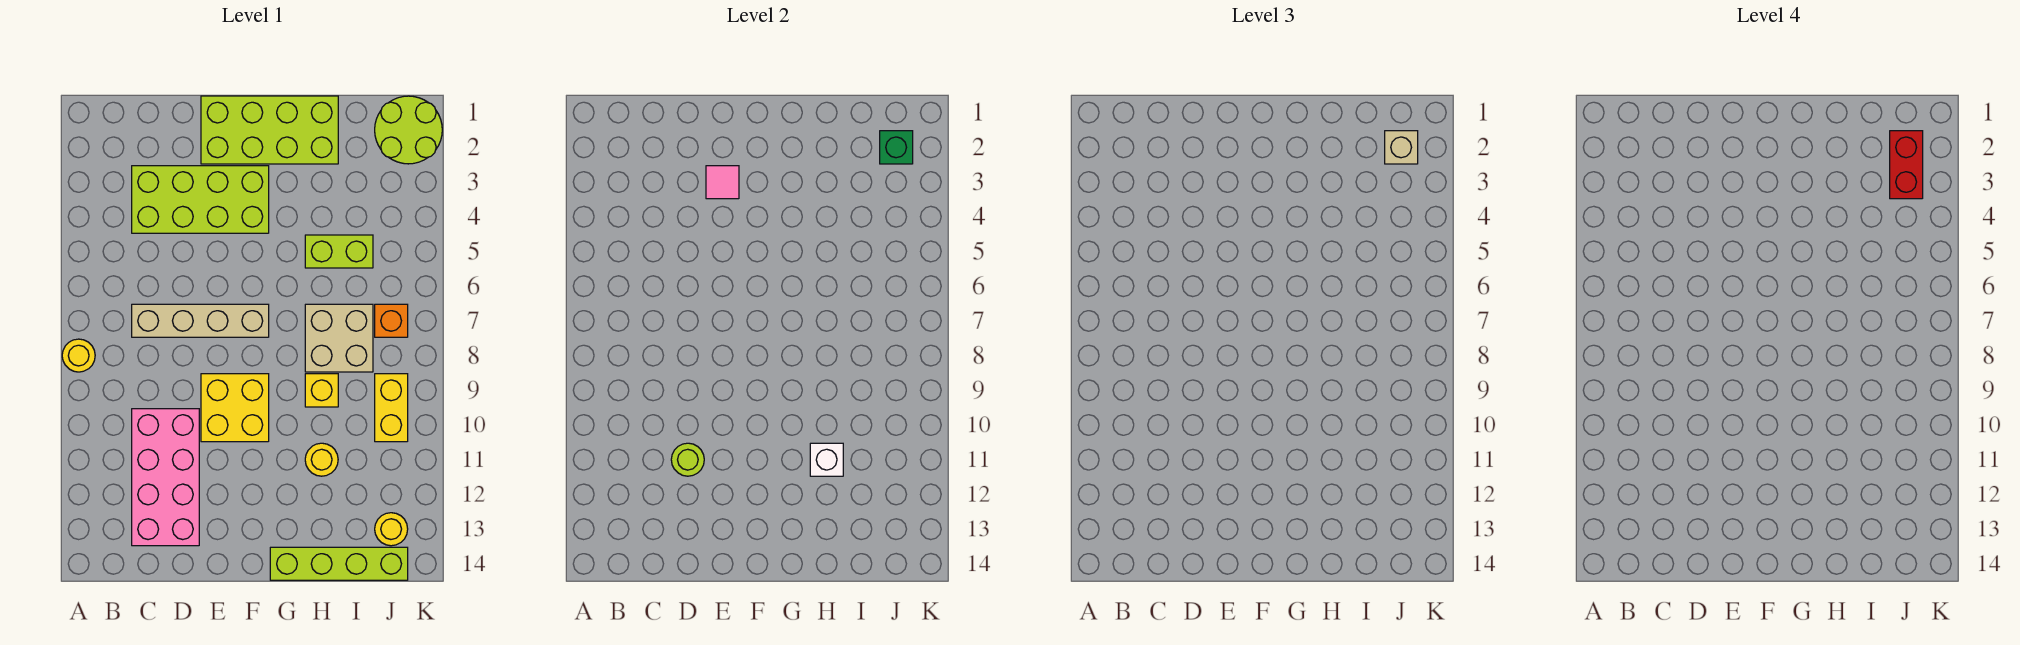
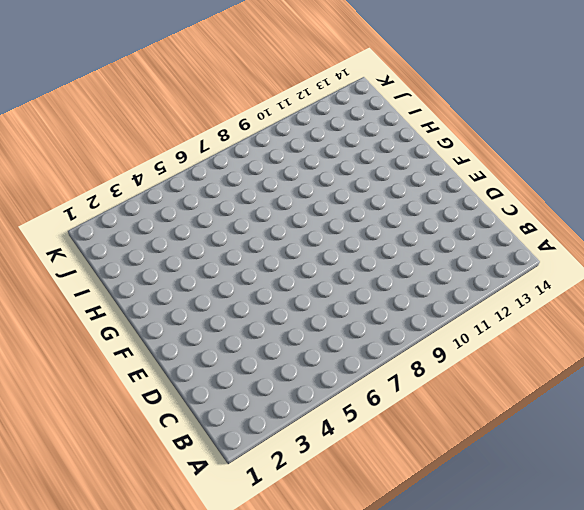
none -> yellow round brick A8 level 1
none -> lime brick C3:F4 level 1
none -> tan brick C7:F7 level 1

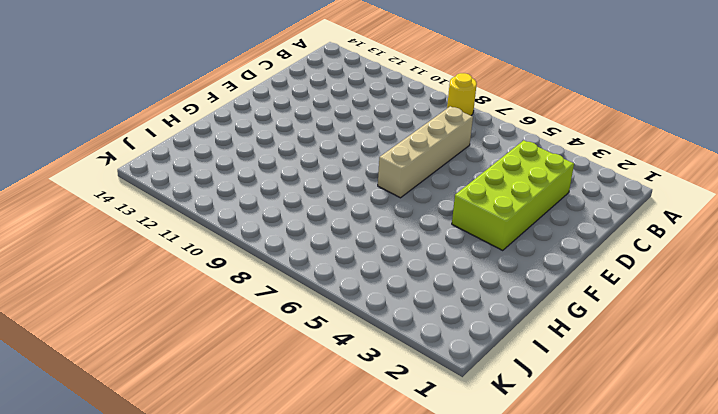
none -> pink brick C10:D13 level 1
none -> lime brick E1:H2 level 1
none -> yellow brick E9:F10 level 1

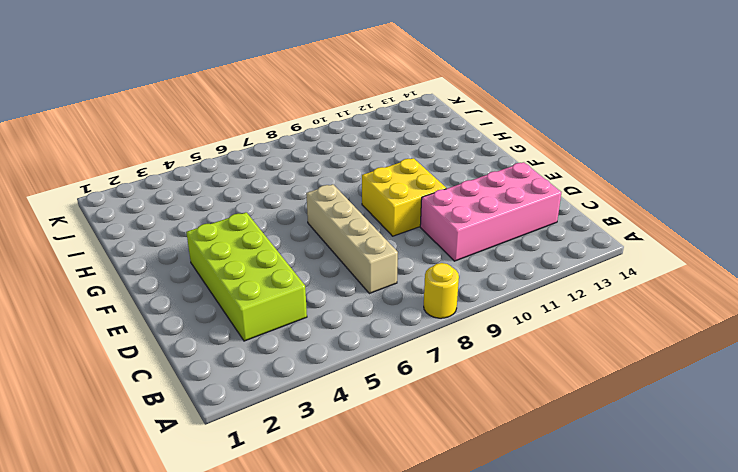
none -> lime brick E1:H2 level 1
none -> lime brick G14:J14 level 1
none -> lime brick H5:I5 level 1

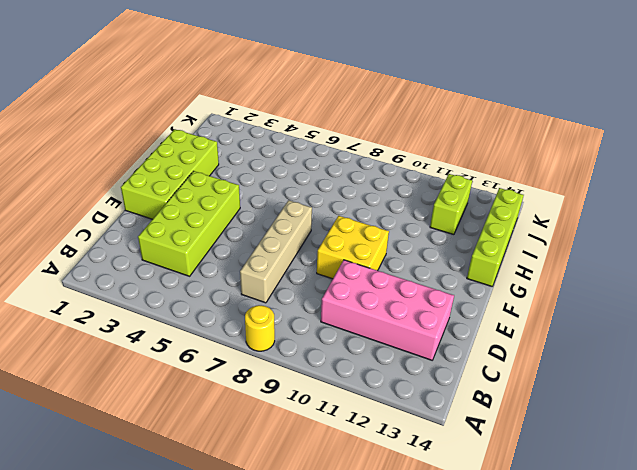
lime brick I12:J12 level 1 -> lime brick H5:I5 level 1
none -> tan brick H7:I8 level 1
none -> yellow brick H9 level 1
none -> yellow round brick H11 level 1

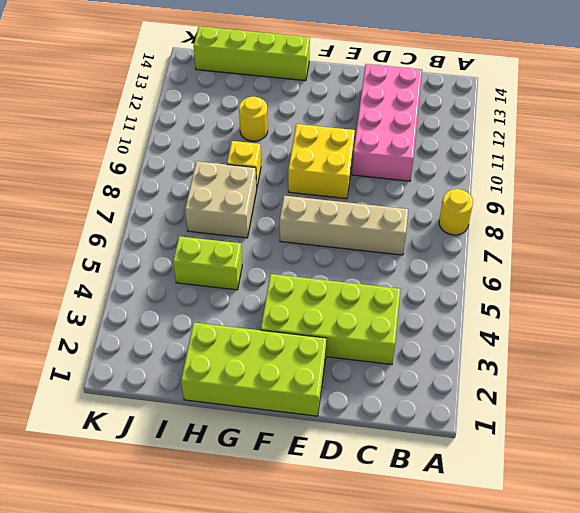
none -> lime round brick J1:K2 level 1
none -> orange brick J7 level 1
none -> yellow brick J9:J10 level 1

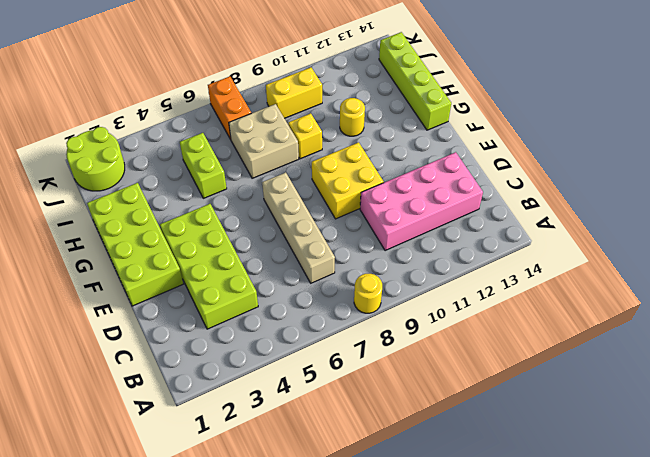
orange brick J7:K7 level 1 -> orange brick J7 level 1
none -> yellow round brick J13 level 1
none -> lime round brick D11 level 2
none -> pink tile E3 level 2

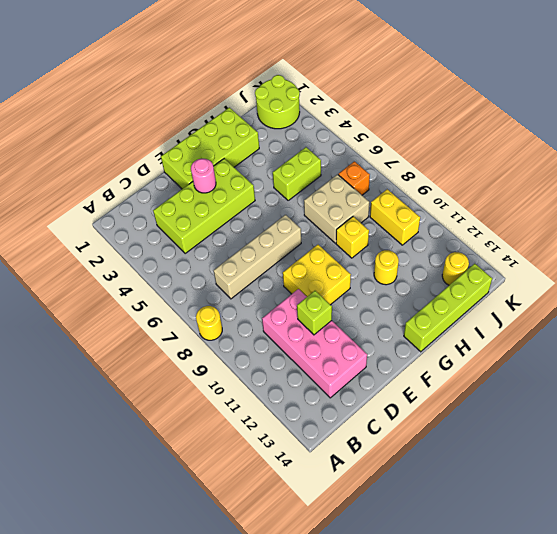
lime brick D11 level 2 -> lime round brick D11 level 2
pink round brick E3 level 2 -> pink tile E3 level 2
none -> white brick H11 level 2
none -> green brick J2 level 2
none -> tan brick J2 level 3

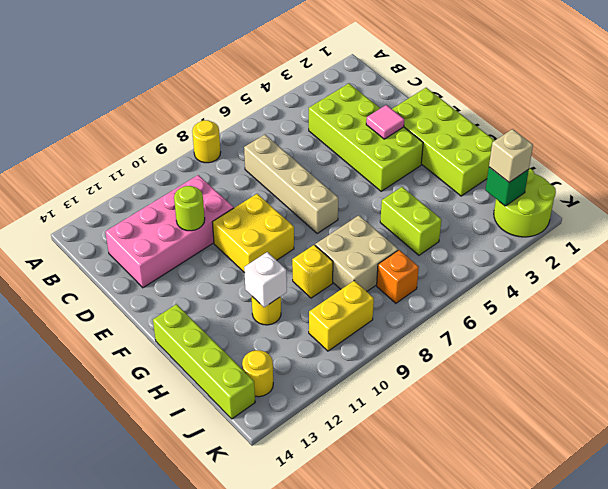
none -> red brick J2:J3 level 4

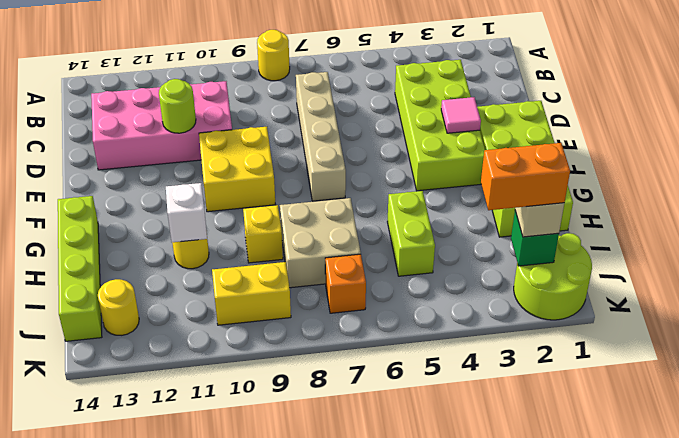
orange brick J2:J3 level 4 -> red brick J2:J3 level 4

